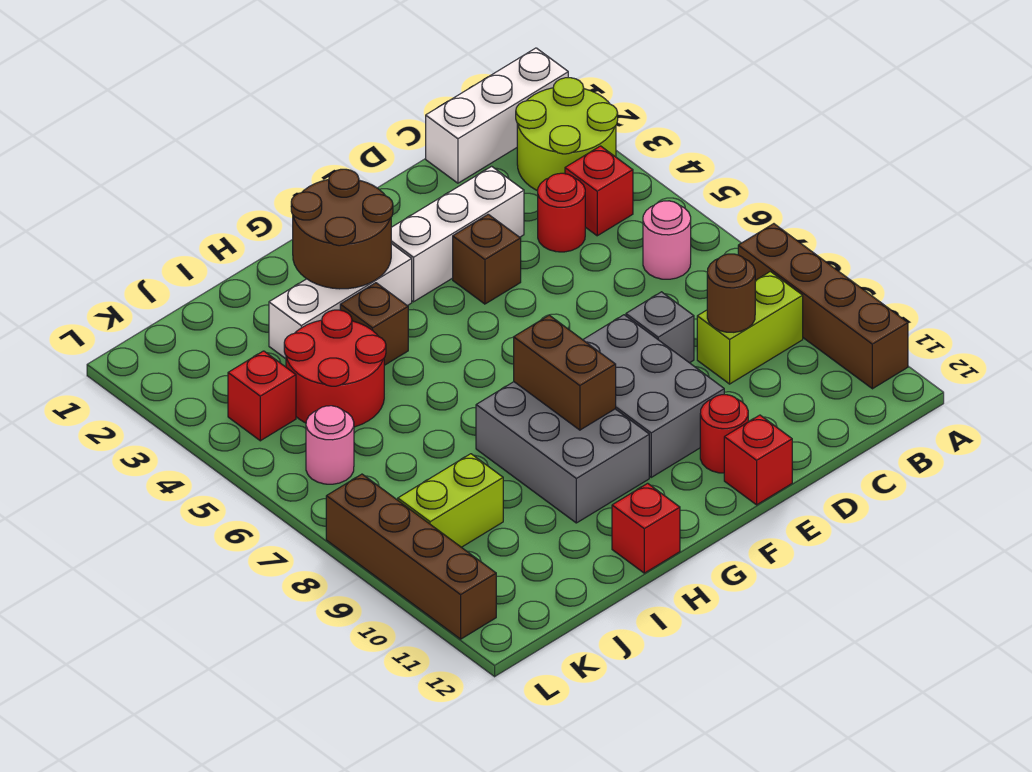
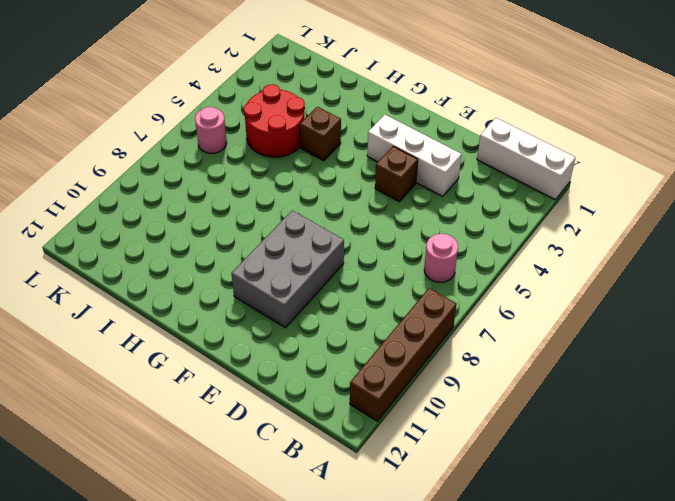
none -> lime round brick A2:B3 level 1
none -> red brick B4 level 1
none -> lime brick B9:C9 level 1

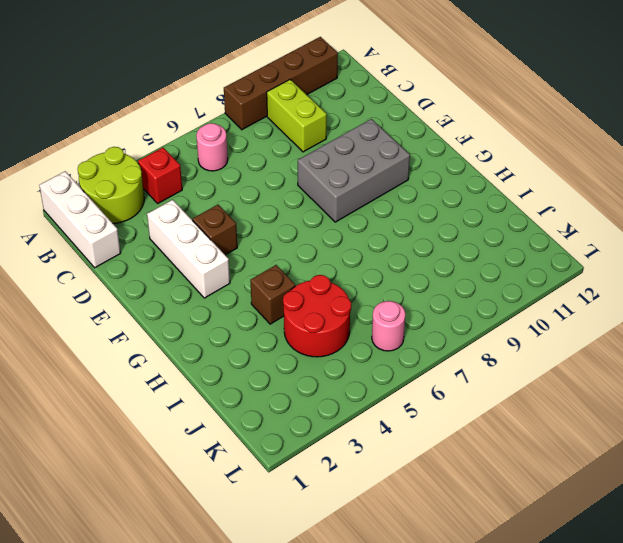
none -> red round brick C4 level 1
none -> grey brick D8 level 1
none -> red round brick E11 level 1

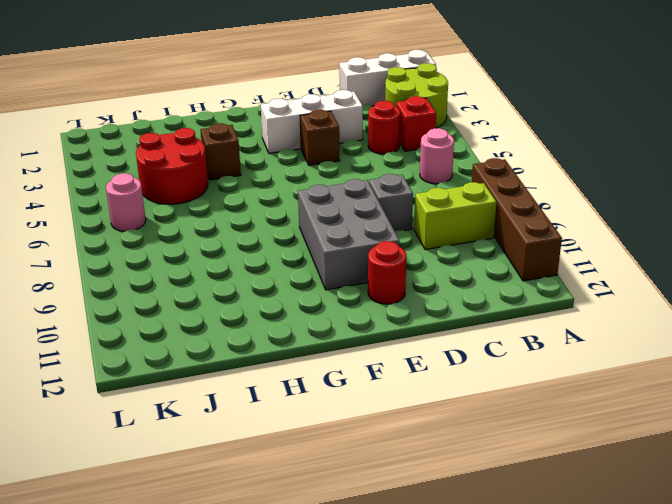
none -> red brick E12 level 1
none -> white brick G3:I3 level 1
none -> grey brick G8:H10 level 1

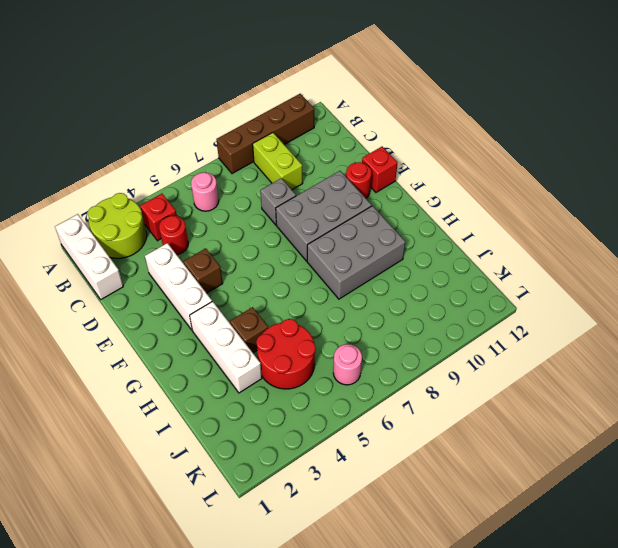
none -> red brick H12 level 1
none -> lime brick J9:K9 level 1
none -> red brick K4 level 1

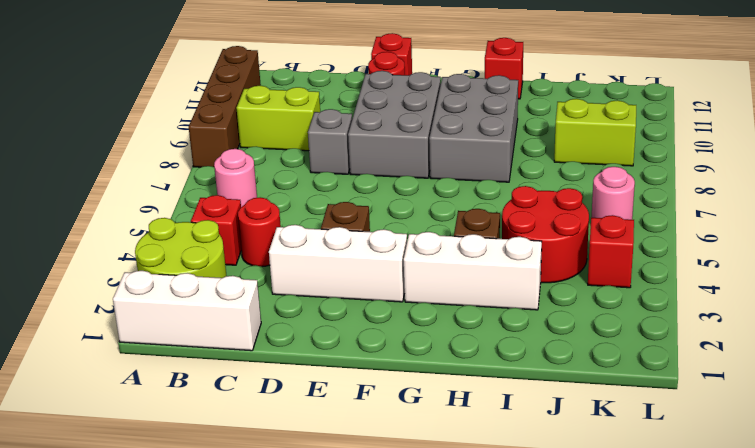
none -> brown brick L8:L11 level 1
none -> brown round brick C9 level 2
none -> brown round brick G2:H3 level 2

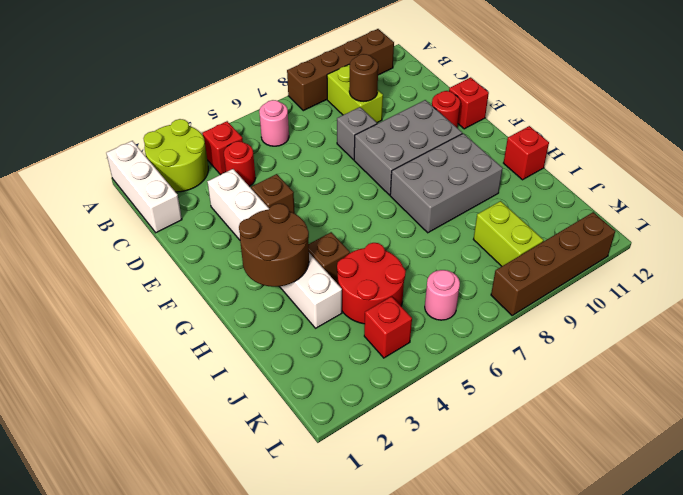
none -> brown brick G8:G9 level 2

